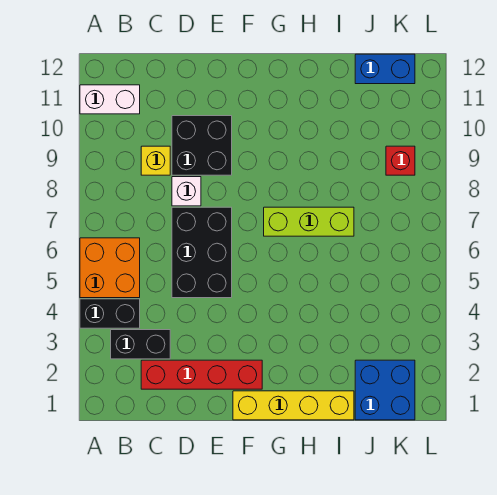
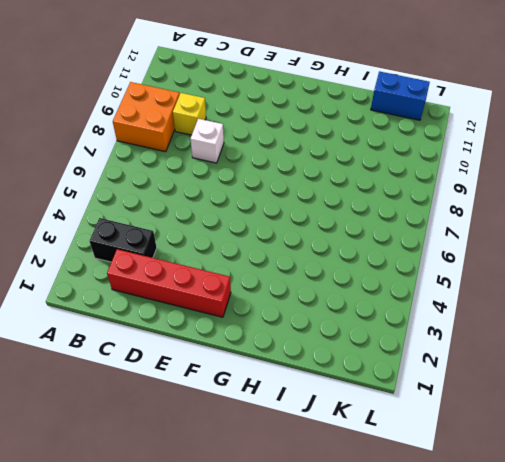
orange brick A8:B9 level 1 -> orange brick A5:B6 level 1
none -> black brick A4:B4 level 1
none -> white brick A11:B11 level 1
none -> black brick D5:E7 level 1

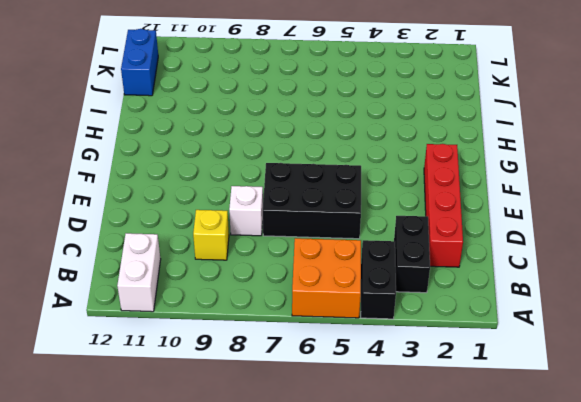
none -> black brick D9:E10 level 1
none -> yellow brick F1:I1 level 1
none -> lime brick G7:I7 level 1

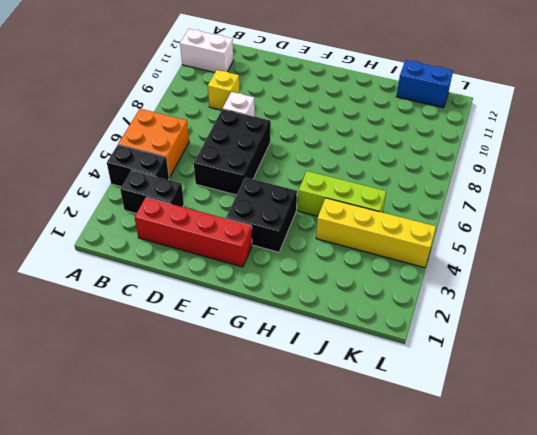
black brick F3:G4 level 1 -> black brick D9:E10 level 1
lime brick H5:J5 level 1 -> lime brick G7:I7 level 1
yellow brick I4:L4 level 1 -> yellow brick F1:I1 level 1
none -> blue brick J1:K2 level 1
none -> red brick K9 level 1

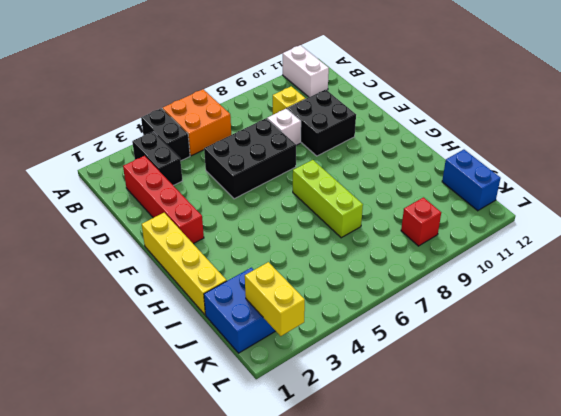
yellow brick K2:L2 level 2 -> none

